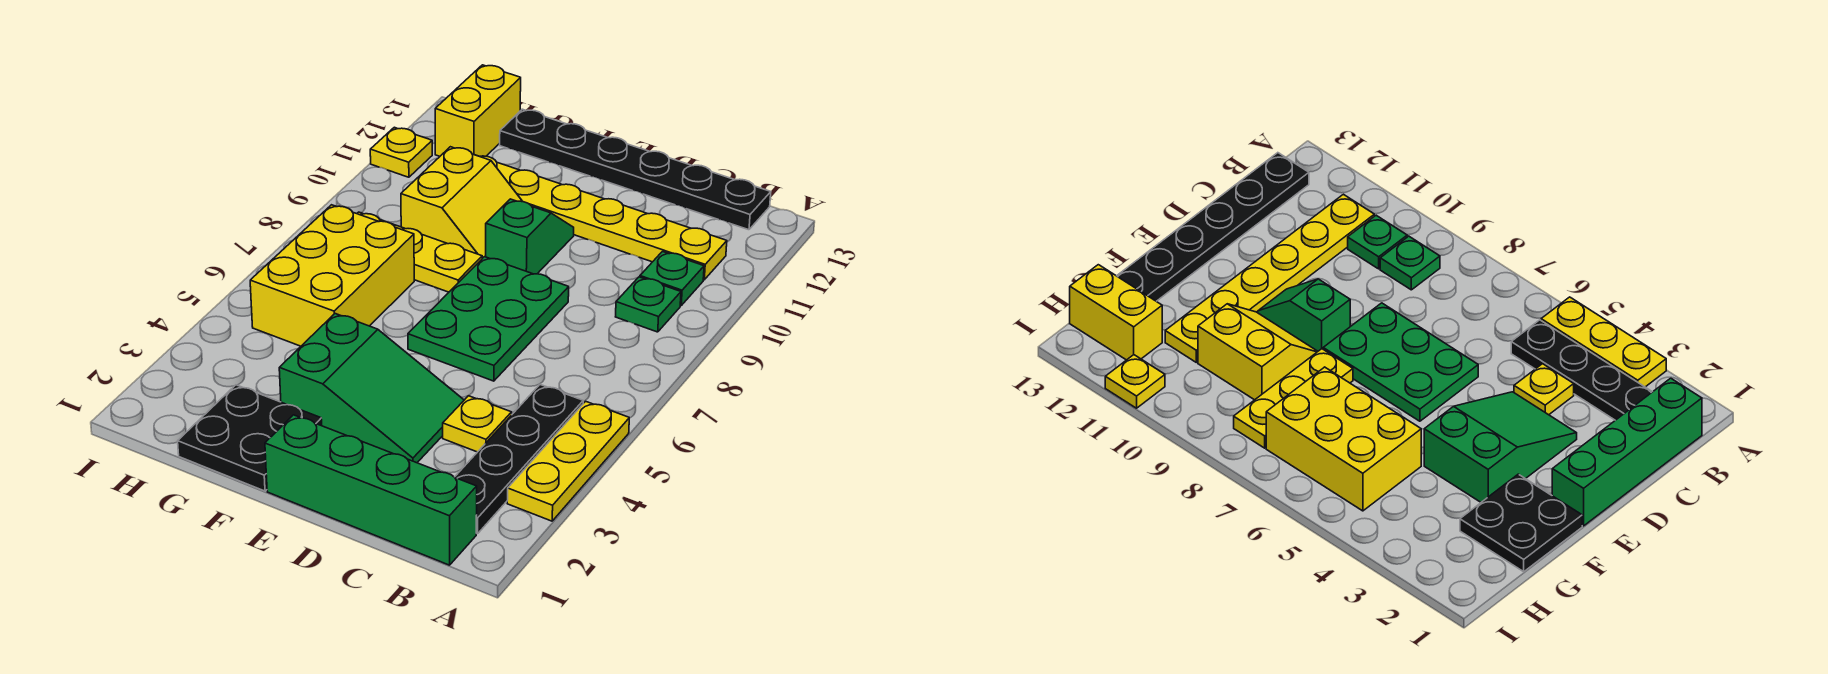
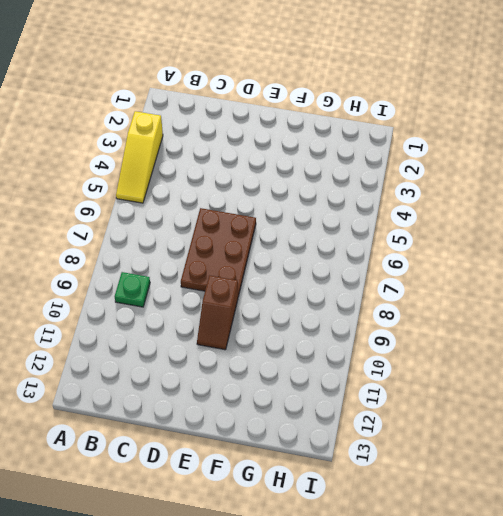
yellow slope A3:A5 level 1 top 3 -> yellow plate A3:A5 level 1
brown plate D6:E8 level 1 -> green plate D6:E8 level 1
brown slope E9:E10 level 1 top 9 -> green slope E9:E10 level 1 top 9
none -> green brick B1:E1 level 1
none -> black plate B2:B5 level 1
none -> green plate B10 level 1

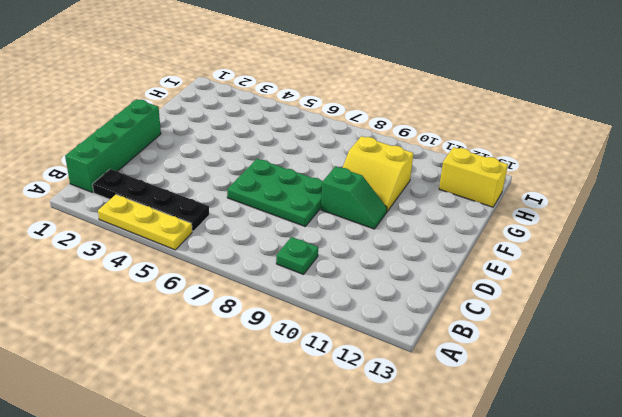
none -> green plate B10 level 1
none -> yellow plate B11:G11 level 1
none -> black plate B13:G13 level 1

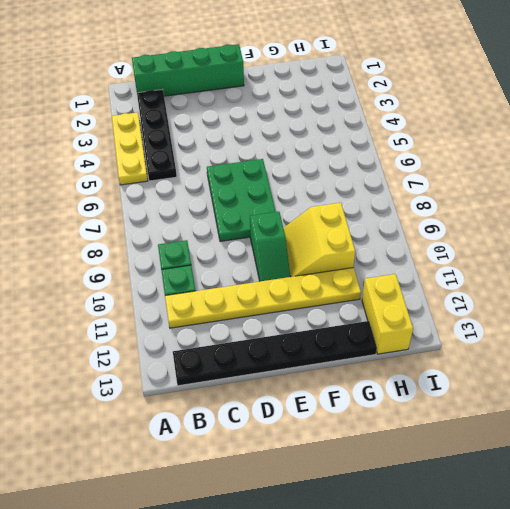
none -> yellow plate C4 level 1
none -> green slope D3:F4 level 1 top F
none -> black plate F1:G2 level 1

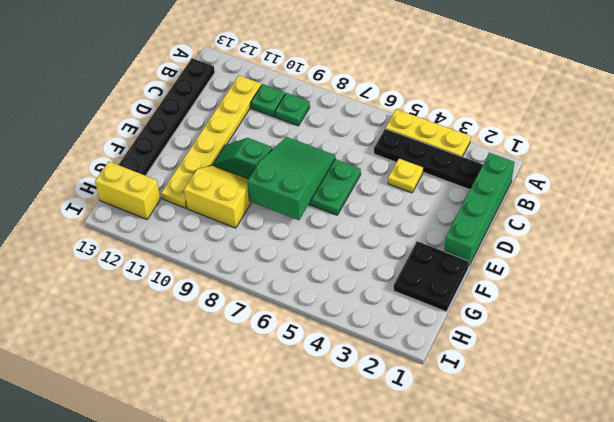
green slope D7:F8 level 2 top F -> green slope D3:F4 level 1 top F
none -> yellow plate F8:H8 level 1
none -> yellow brick G5:H7 level 1
none -> yellow plate I11 level 1

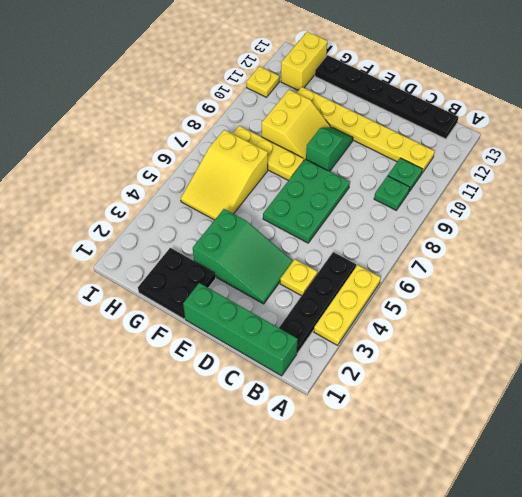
yellow slope G5:H7 level 1 top 7 -> yellow brick G5:H7 level 1

